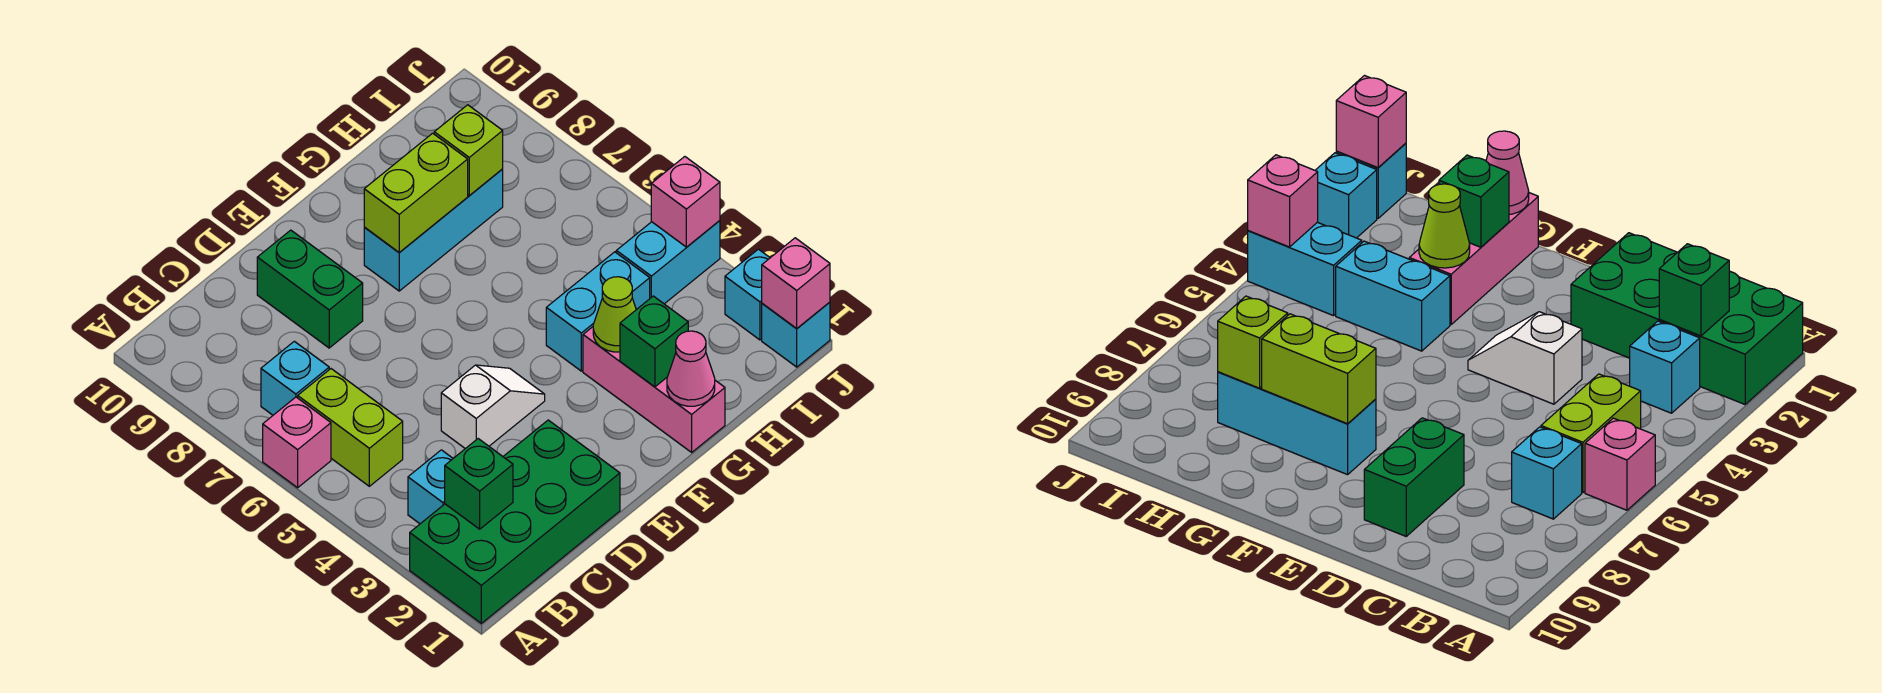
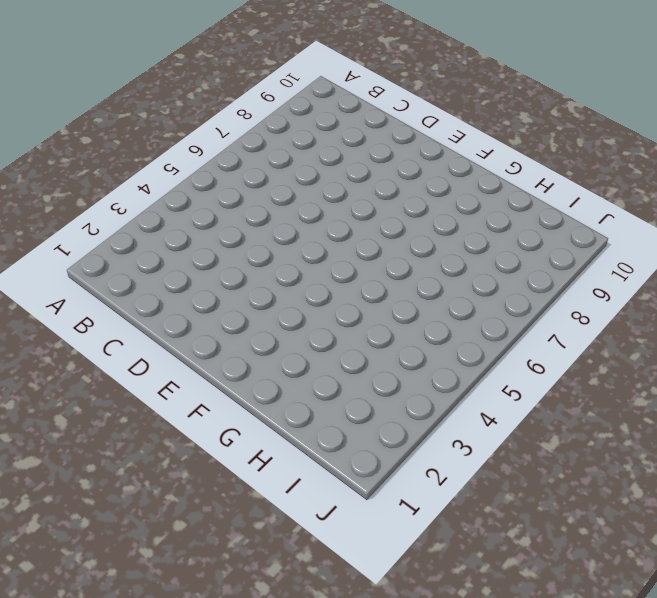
none -> green brick A1:D2 level 1
none -> pink brick A6 level 1
none -> cyan brick B3 level 1

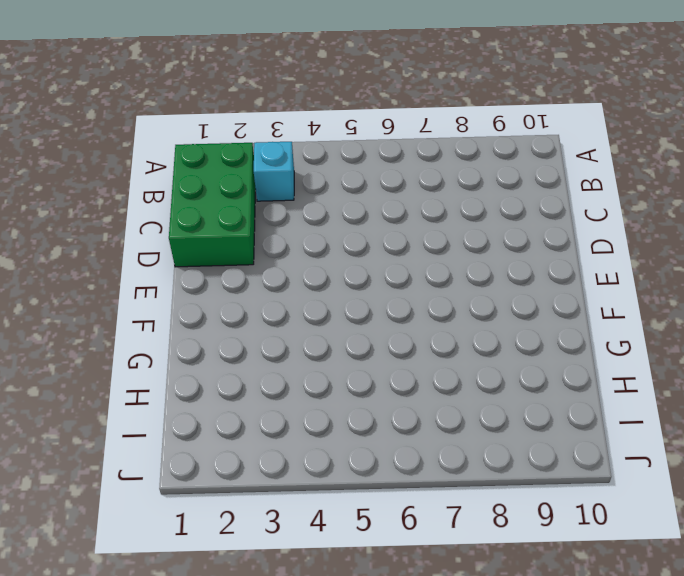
green brick B1:D2 level 1 -> green brick A1:D2 level 1
none -> pink brick A6 level 1
none -> lime brick B5:B6 level 1
none -> cyan brick B7 level 1

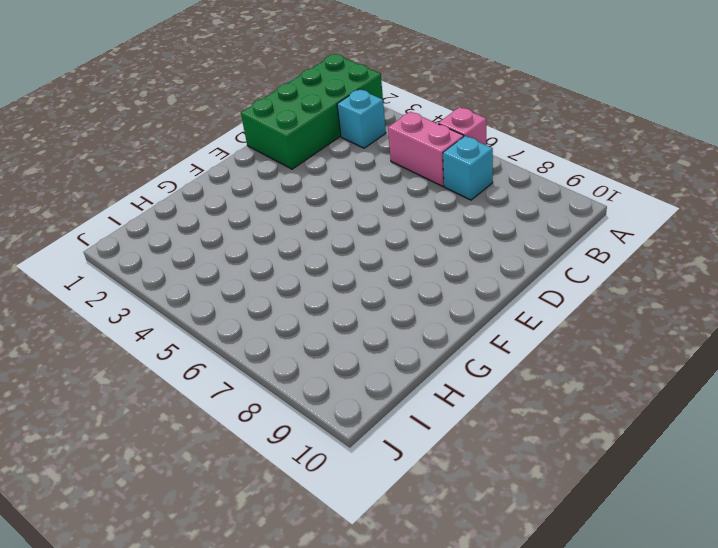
pink brick B5:B6 level 1 -> lime brick B5:B6 level 1
none -> white slope D4:E4 level 1 top D
none -> green brick D8:D9 level 1
none -> cyan brick F8:H8 level 1

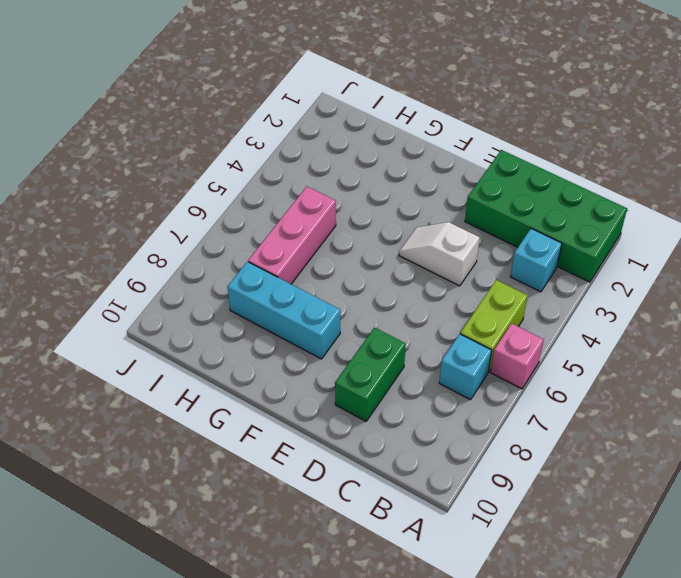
pink brick H5:H7 level 1 -> pink brick G1:G3 level 1
none -> cyan brick G4:H4 level 1
none -> cyan brick I4:J4 level 1
none -> cyan brick J1 level 1

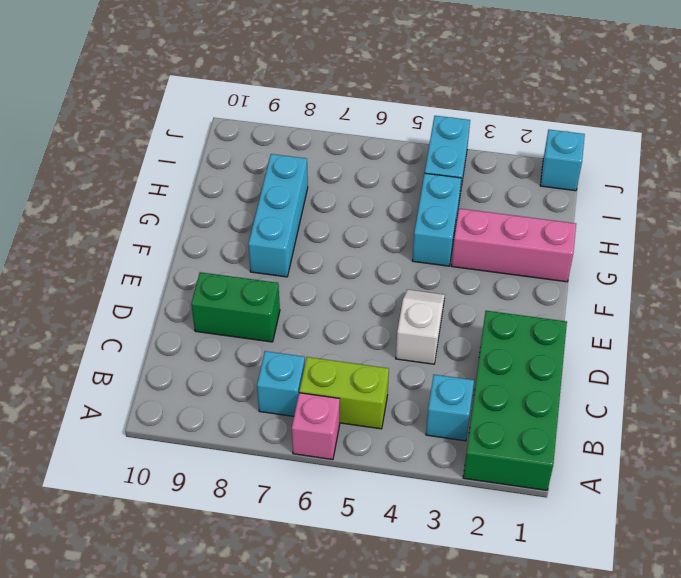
none -> cyan brick J2 level 1
none -> green brick B2 level 2
none -> lime brick F8:G8 level 2

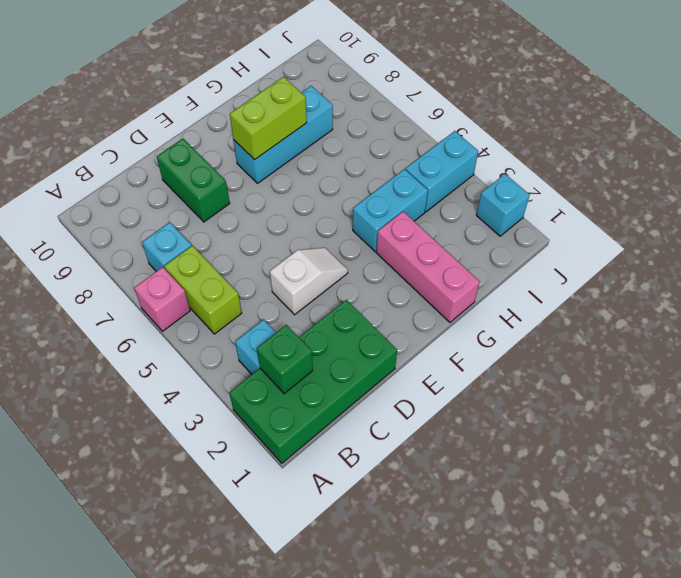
none -> cyan brick J1 level 1
none -> pink cone G1 level 2
none -> green brick G2 level 2

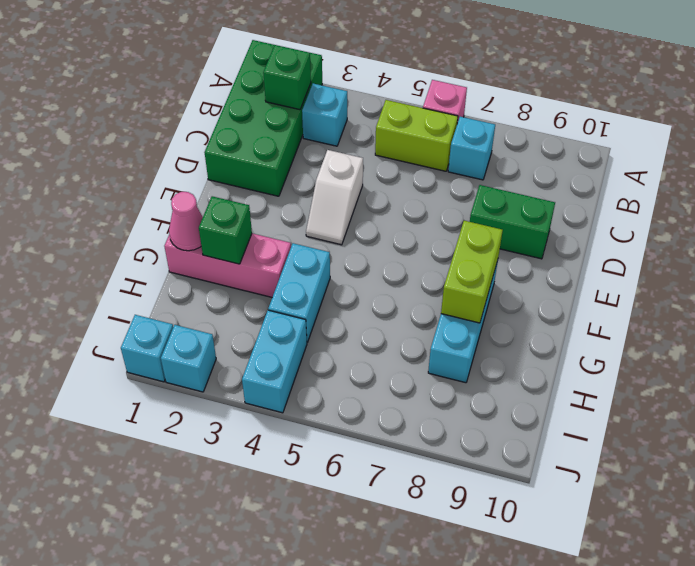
none -> lime cone G3 level 2
none -> lime brick H8 level 2
none -> pink brick J1 level 2

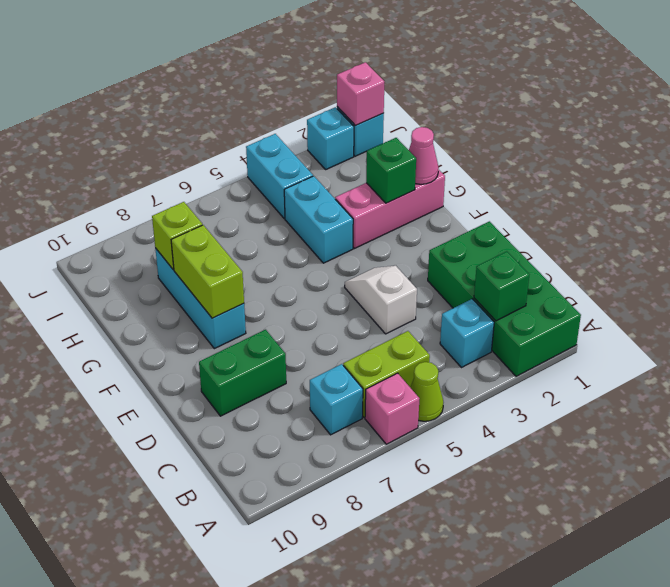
lime cone A5 level 1 -> lime cone G3 level 2
none -> pink brick J4 level 2

